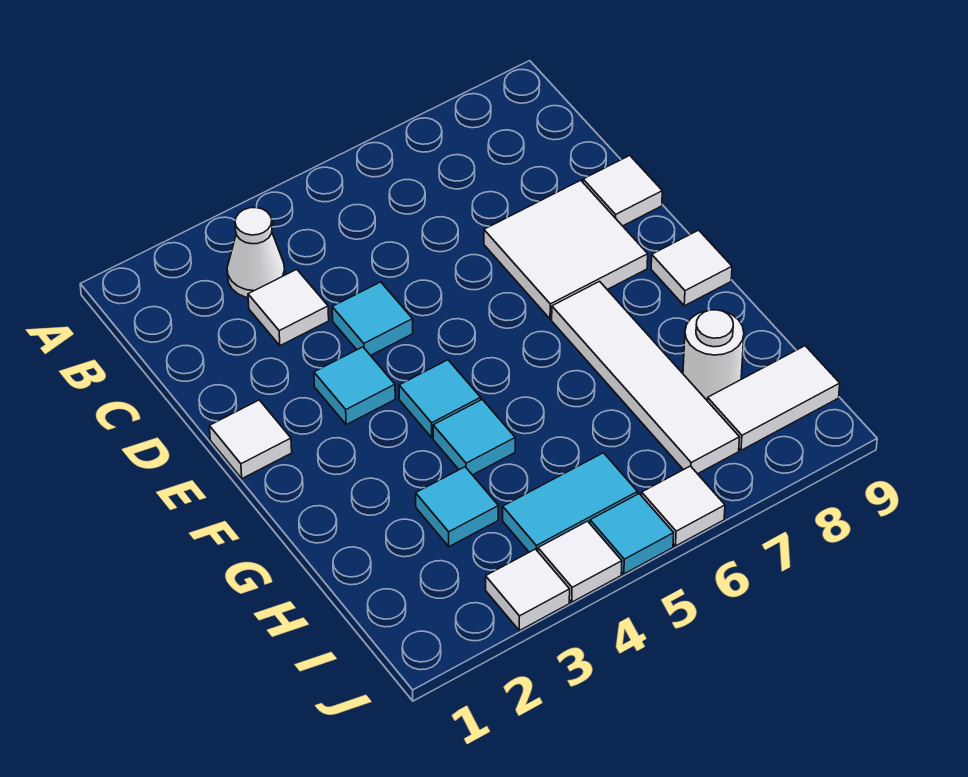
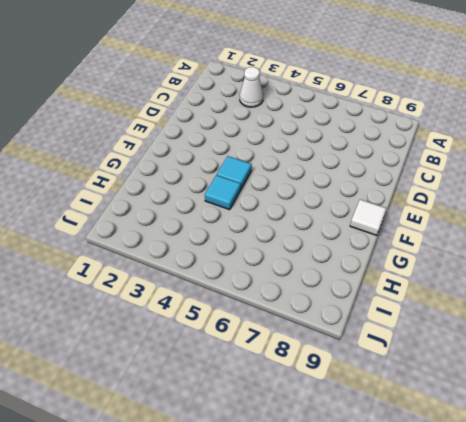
none -> white tile C3 level 1
none -> cyan tile D4 level 1
none -> white tile D7:E8 level 1

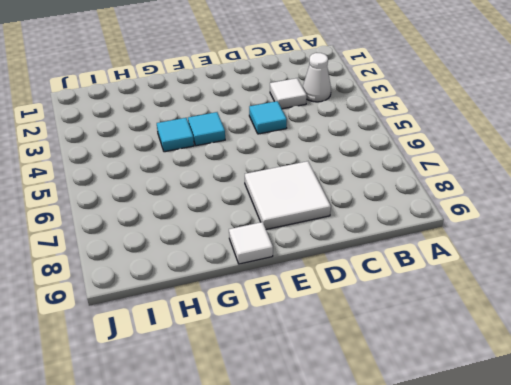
none -> white tile D9 level 1
none -> white tile E1 level 1
none -> cyan tile E3 level 1

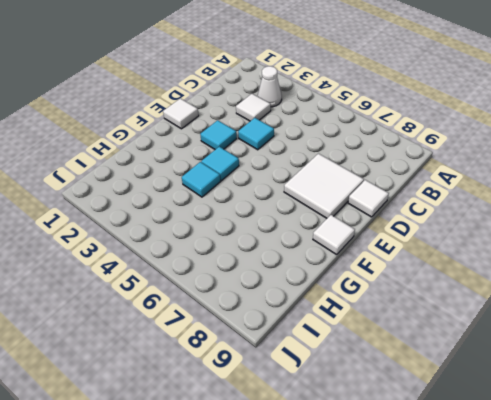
none -> white tile F7:I7 level 1
none -> cyan tile H3 level 1
none -> white round brick H8 level 1

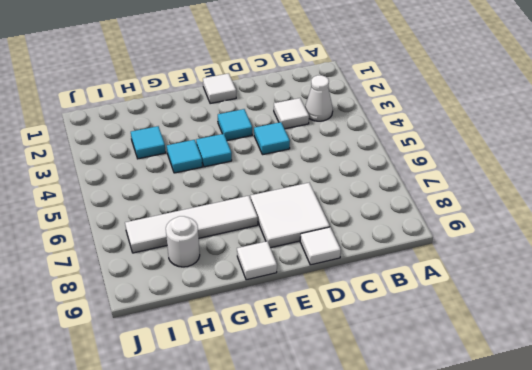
none -> cyan tile I4:I5 level 1
none -> white tile I8:I9 level 1
none -> white tile J3 level 1

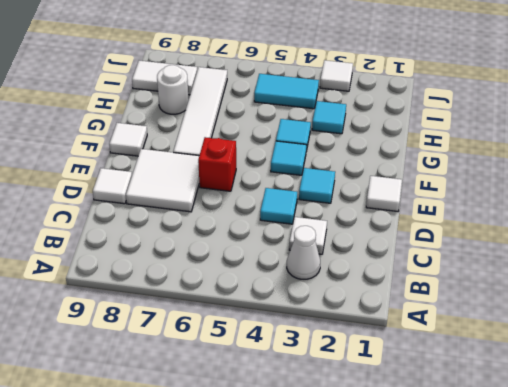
red brick E6 level 1 -> none
none -> white tile J4 level 1
none -> cyan tile J5 level 1
none -> white tile J6 level 1

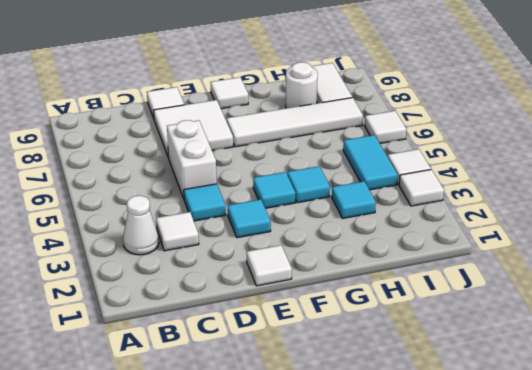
white brick D5:D6 level 1 -> none
none -> cyan tile J5 level 1

